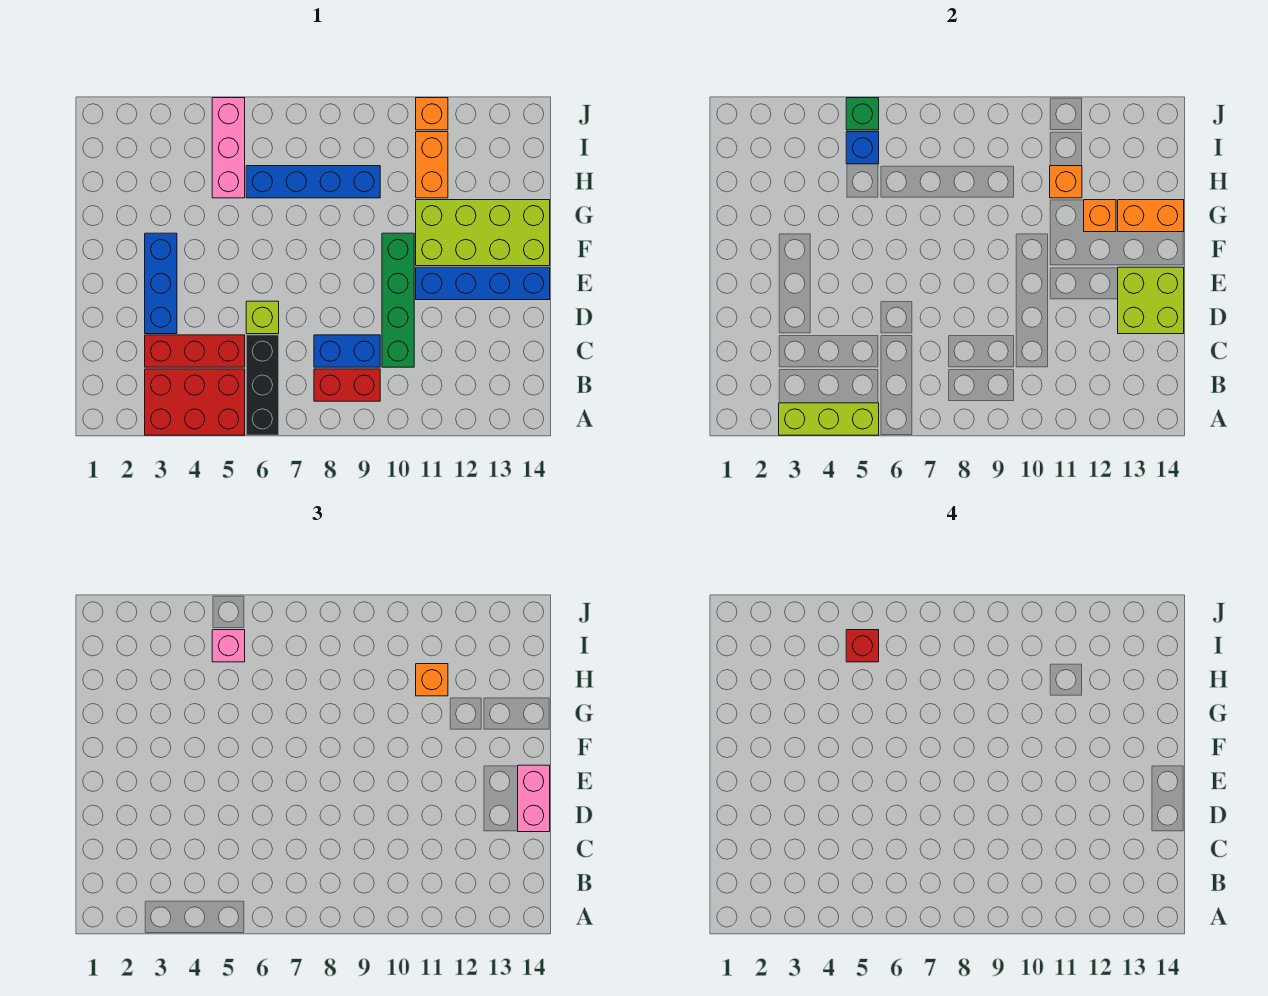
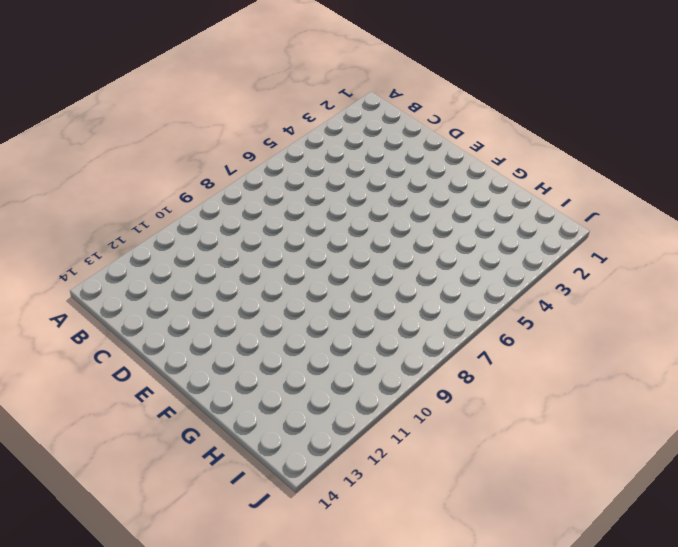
none -> red brick A3:B5 level 1
none -> black brick A6:C6 level 1
none -> red brick B8:B9 level 1

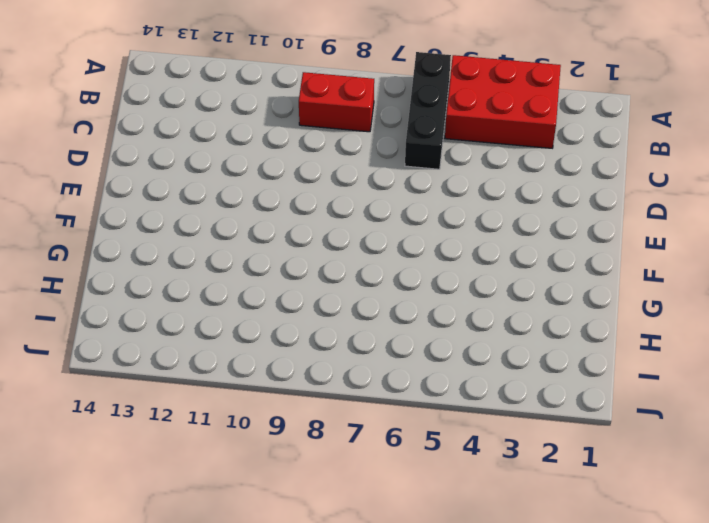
none -> red brick C3:C5 level 1
none -> blue brick C8:C9 level 1
none -> green brick C10:F10 level 1

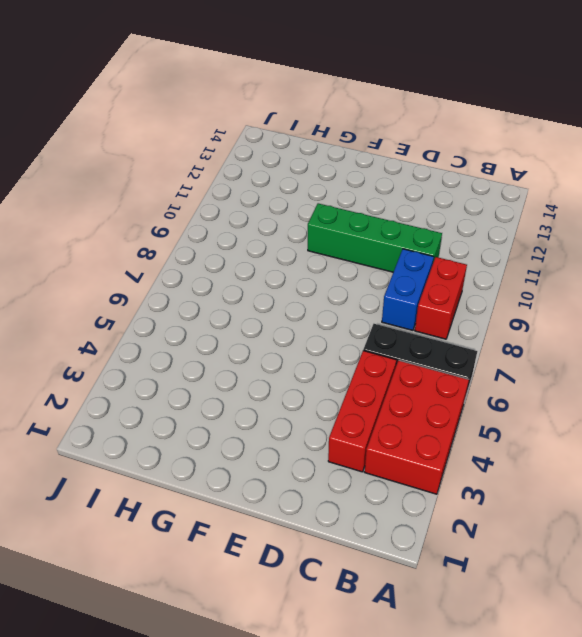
none -> blue brick D3:F3 level 1
none -> lime brick D6 level 1
none -> blue brick E11:E14 level 1

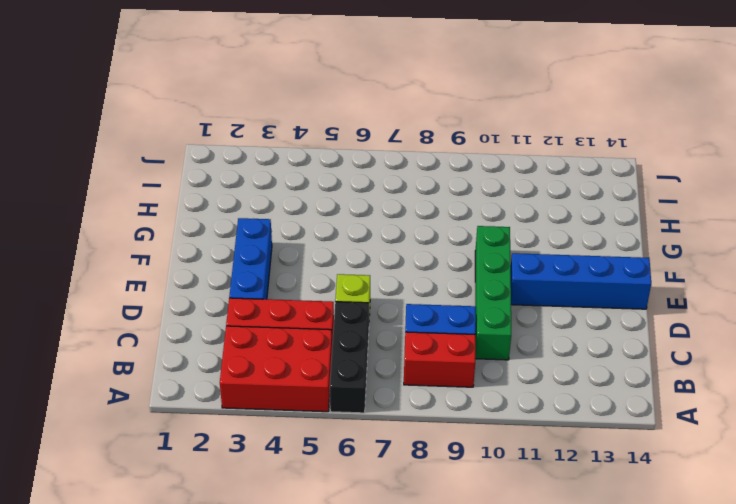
none -> lime brick F11:G14 level 1
none -> pink brick H5:J5 level 1
none -> blue brick H6:H9 level 1

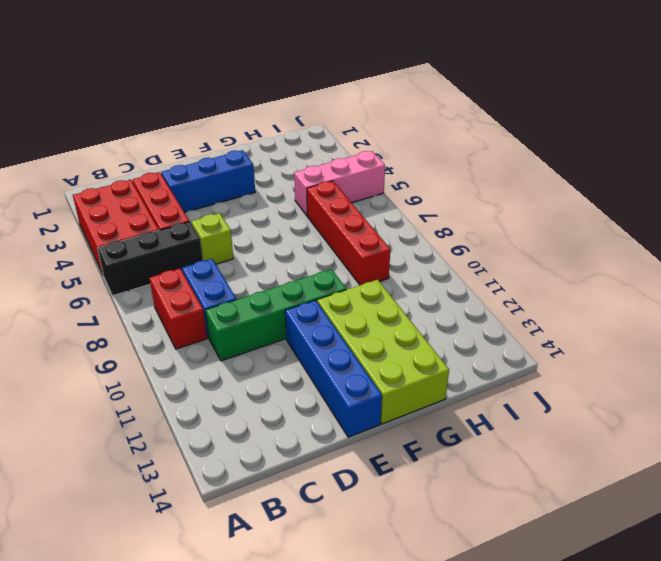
red brick H6:H9 level 1 -> blue brick H6:H9 level 1
none -> orange brick H11:I11 level 1
none -> orange brick J11 level 1
none -> lime brick A3:A5 level 2

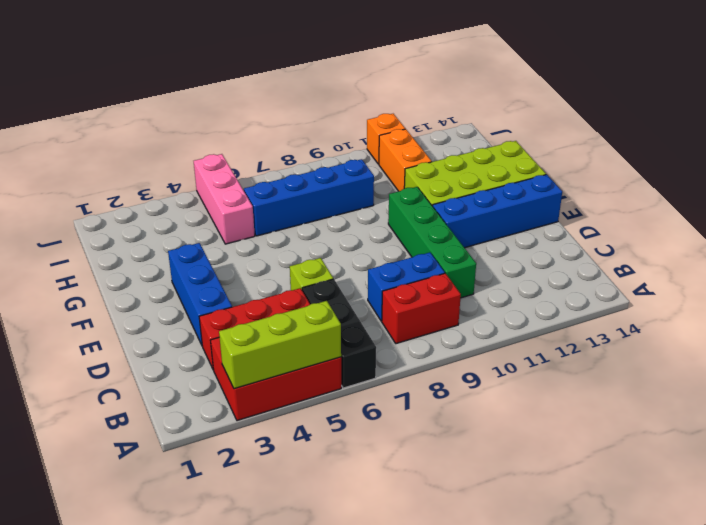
none -> lime brick D13:E14 level 2
none -> orange brick G12 level 2
none -> orange brick G13:G14 level 2

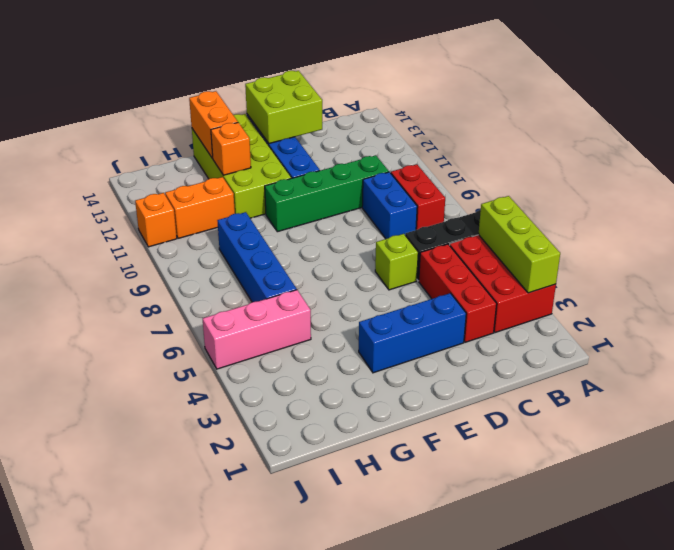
none -> orange brick H11 level 2
none -> blue brick I5 level 2
none -> green brick J5 level 2

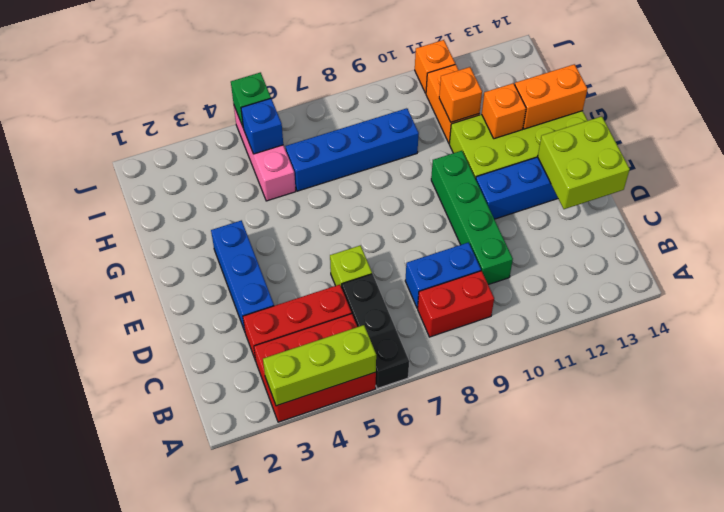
none -> pink brick D14:E14 level 3
none -> orange brick H11 level 3
none -> pink brick I5 level 3

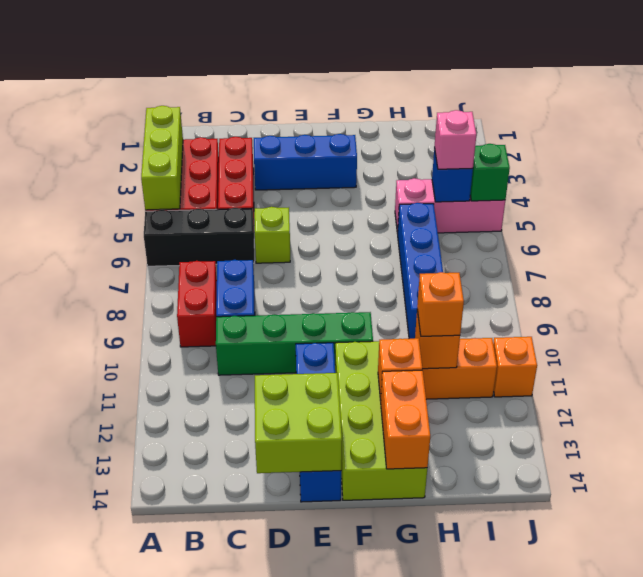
none -> pink brick D14:E14 level 3
none -> red brick I5 level 4

